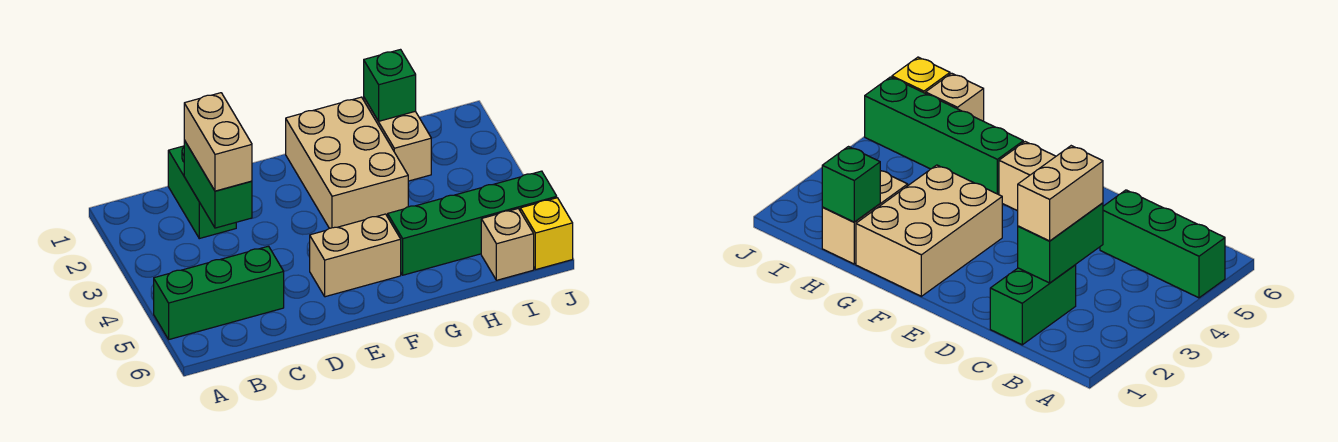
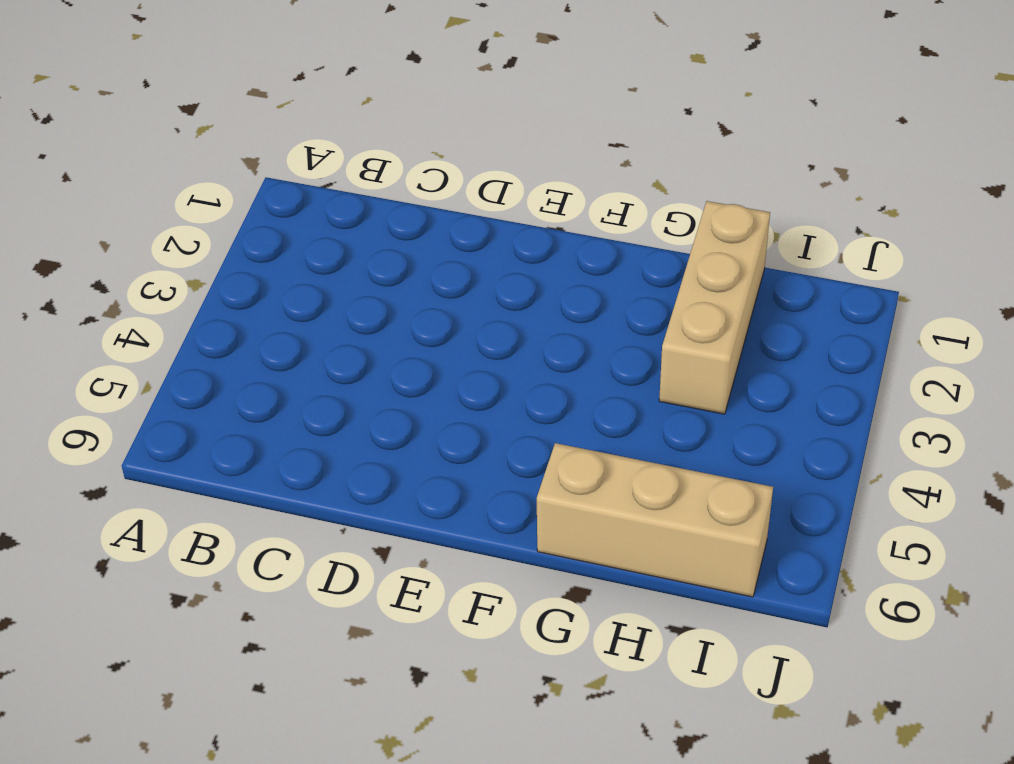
tan brick G6:I6 level 1 -> tan brick I6 level 1
tan brick H1:H3 level 1 -> tan brick H1:H2 level 1
none -> green brick A5:C5 level 1
none -> green brick C1:C2 level 1

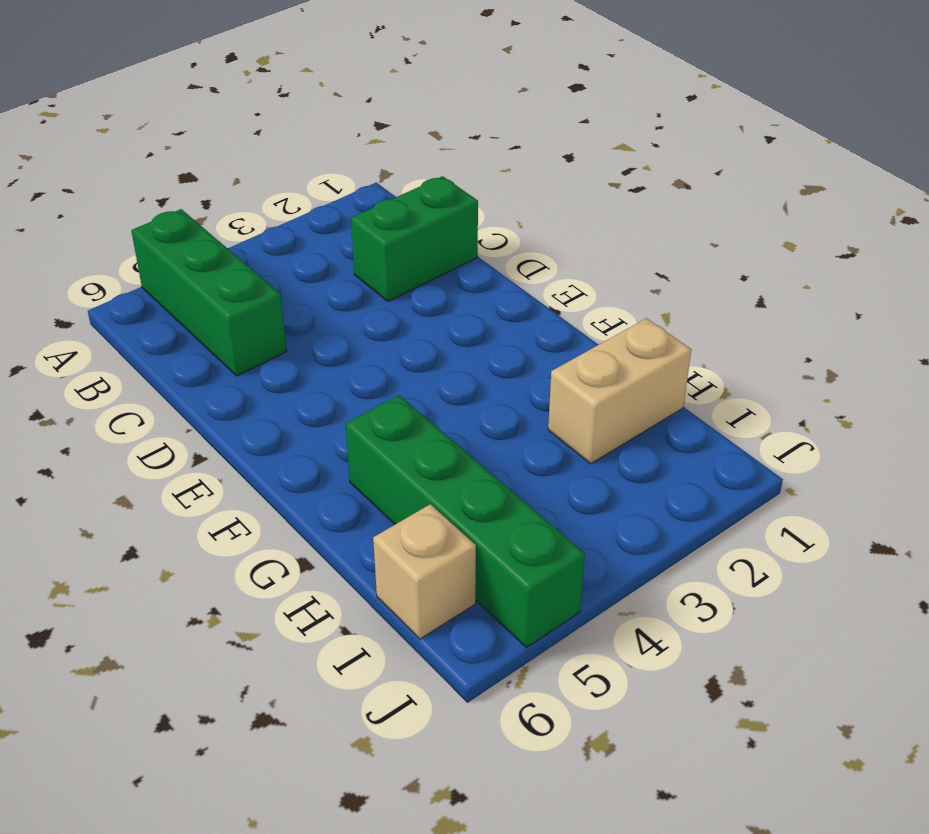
none -> tan brick E5:F5 level 1
none -> tan brick F1:G3 level 1

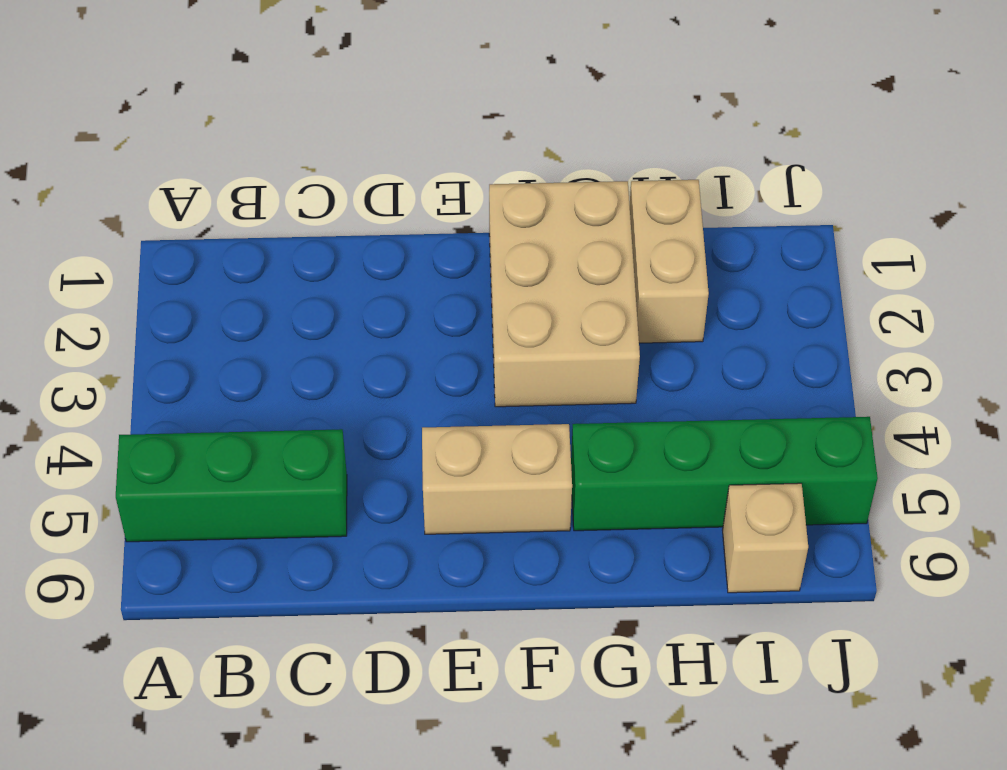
none -> green brick C1:C2 level 1
none -> yellow brick J6 level 1

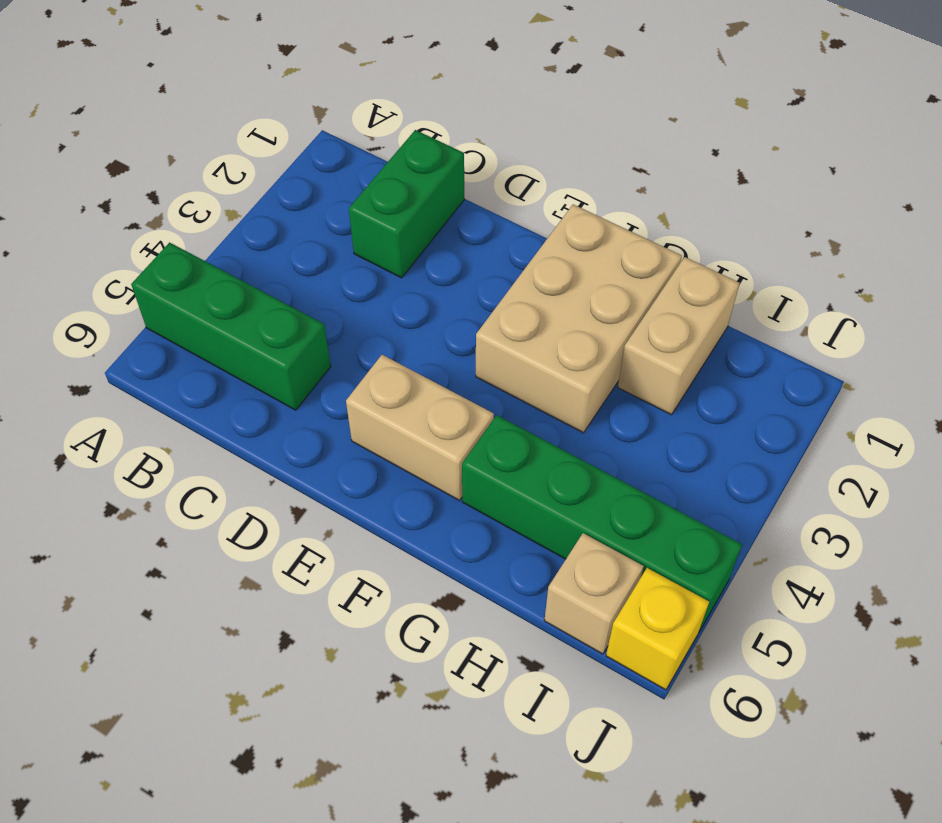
none -> green brick C2:C3 level 2
none -> green brick H1 level 2

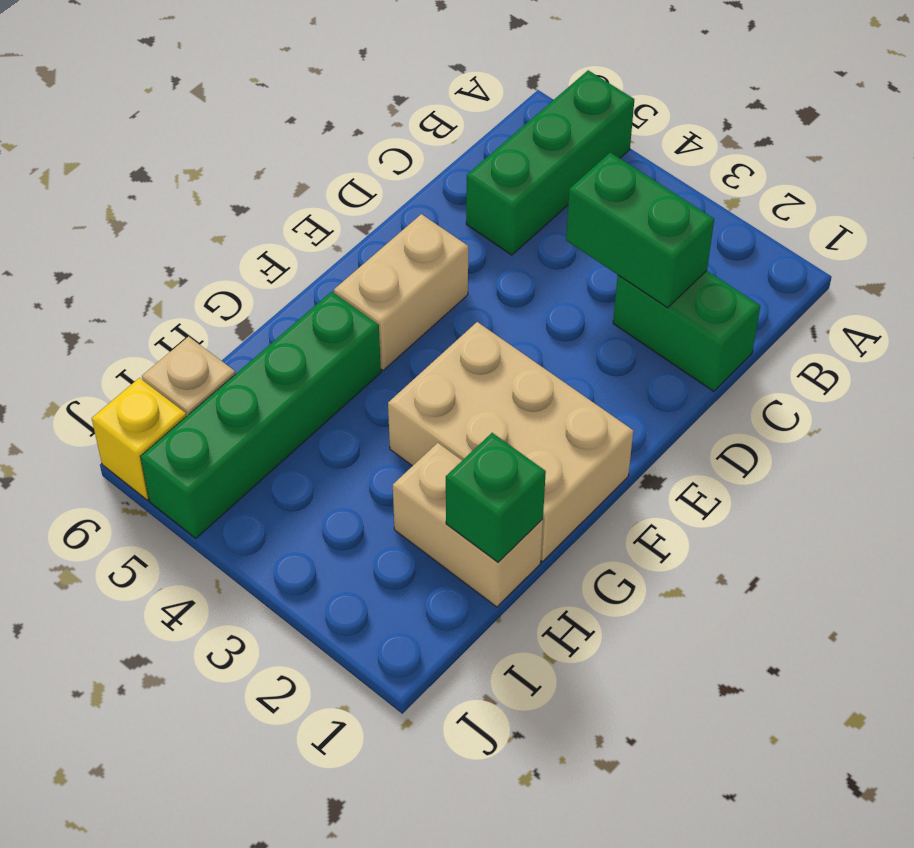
none -> tan brick C2:C3 level 3

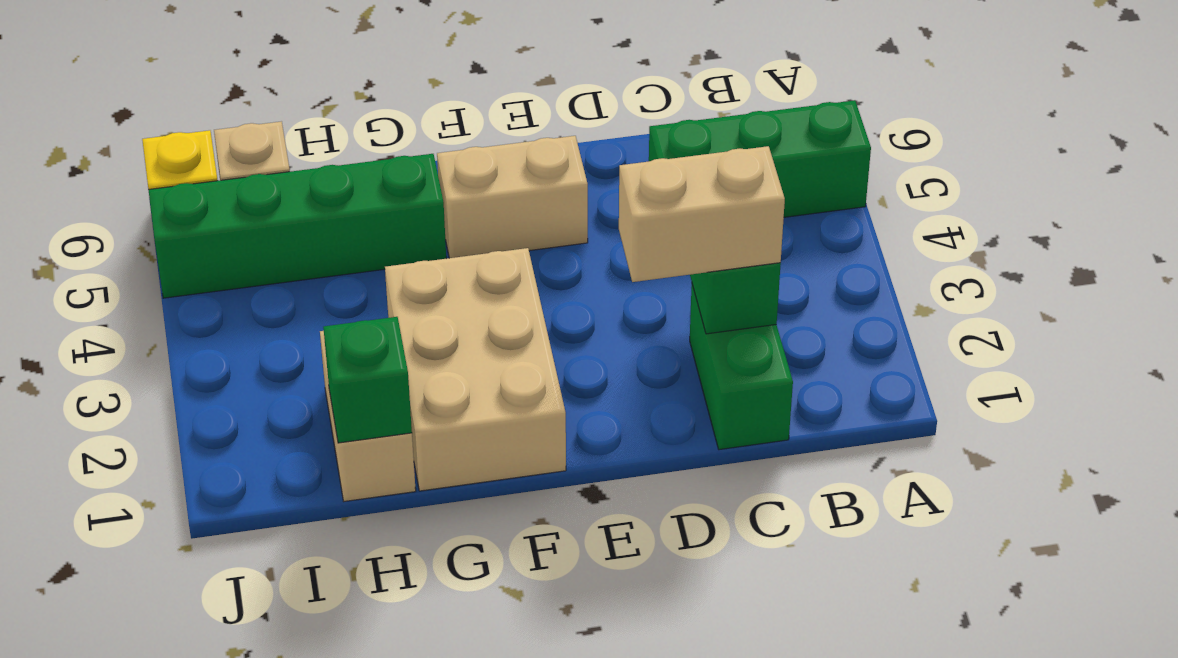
tan brick C2:D2 level 3 -> tan brick C2:C3 level 3

